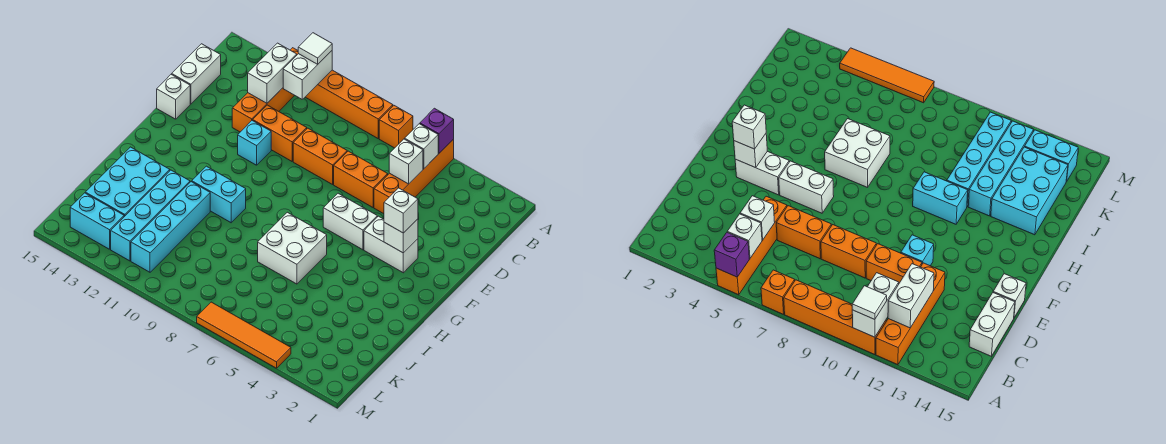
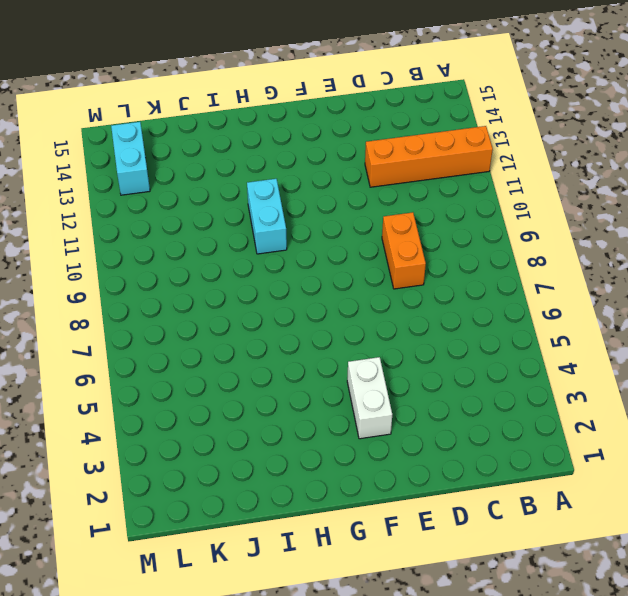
none -> orange brick A5:D5 level 1
none -> orange brick A7 level 1
none -> orange brick A8:A11 level 1

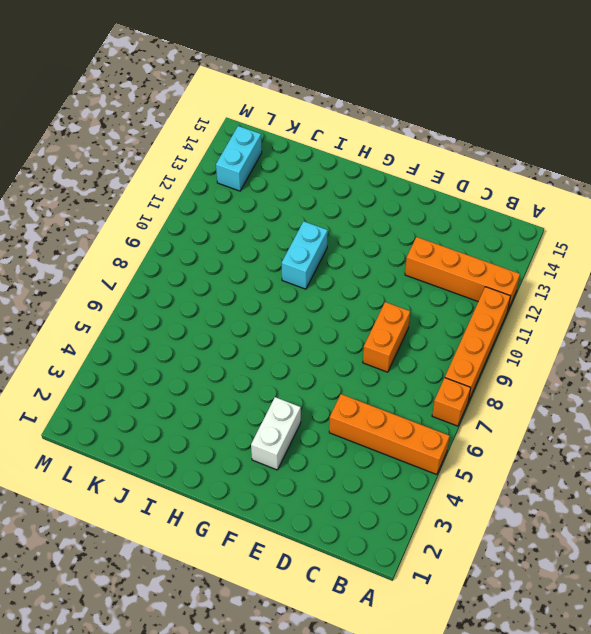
none -> white brick C15:D15 level 1
none -> orange brick D6:D7 level 1
none -> orange brick D10:D11 level 1

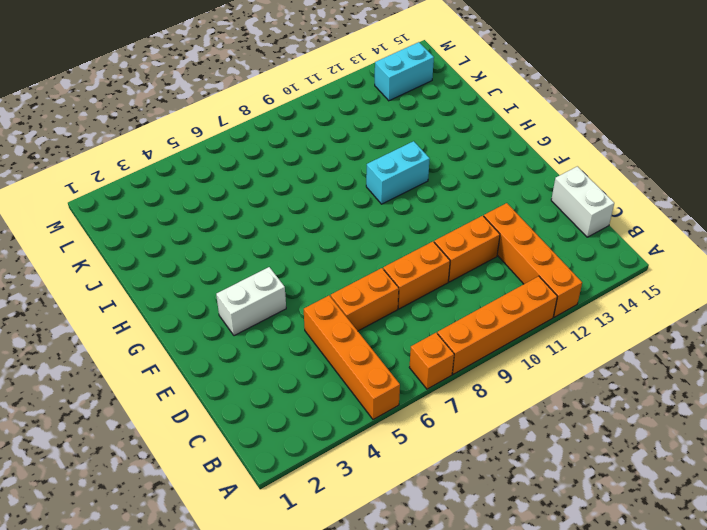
none -> cyan brick E11 level 1
none -> white brick E15 level 1
none -> white brick F5:F6 level 1

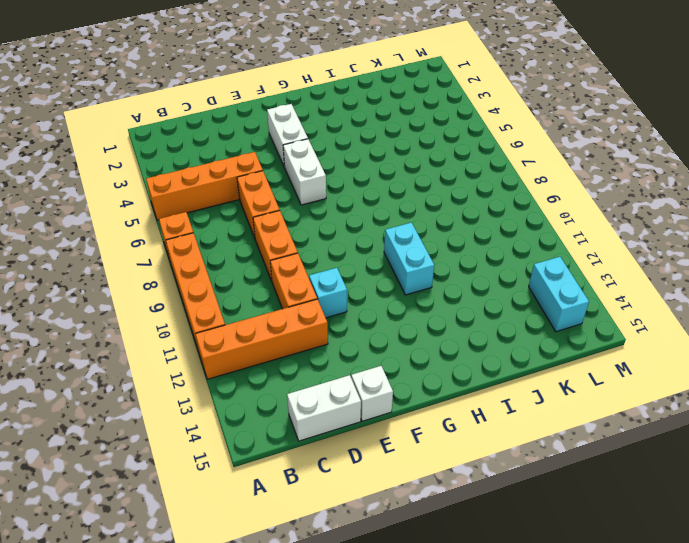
none -> white brick H6:I7 level 1
none -> cyan brick I11:L11 level 1
none -> cyan brick I12:L12 level 1

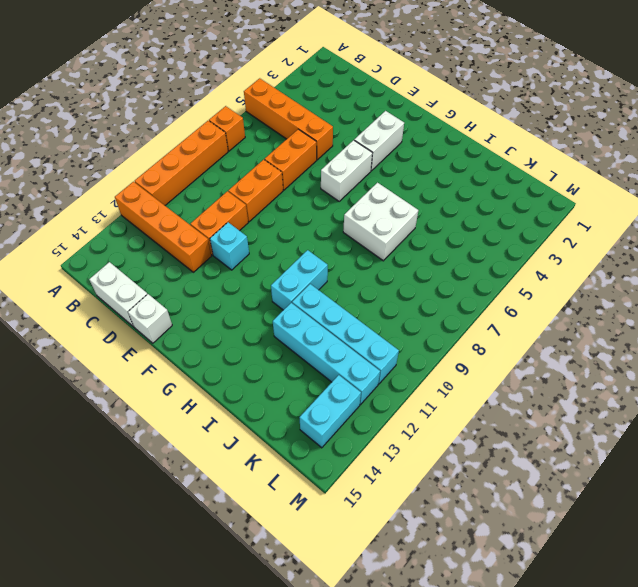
none -> cyan brick I13:K14 level 1
none -> orange tile M4:M7 level 1
none -> purple brick A5 level 2

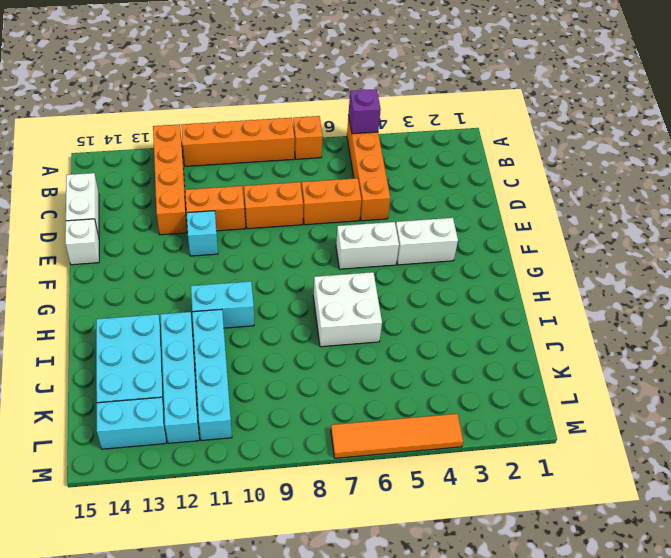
none -> white brick A11:B11 level 2
none -> white brick B5 level 2
none -> white brick B12:C12 level 2

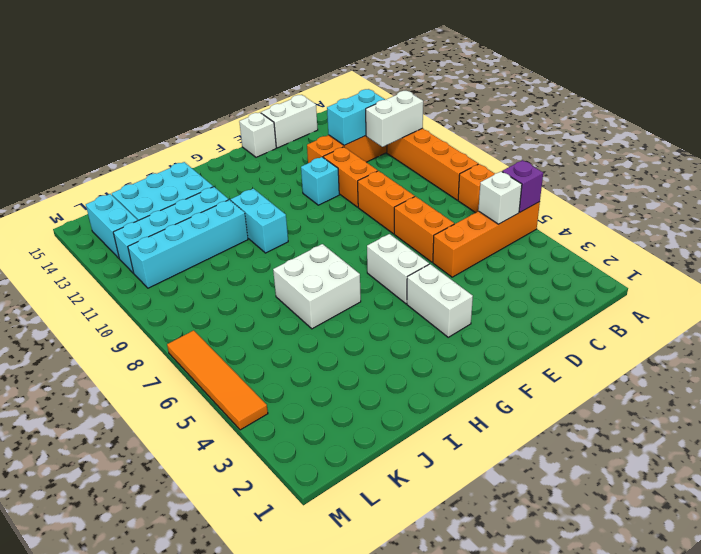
cyan brick B12:C12 level 2 -> white brick B12:C12 level 2
none -> white brick C5 level 2
none -> white brick F3 level 2
none -> white tile A11 level 3

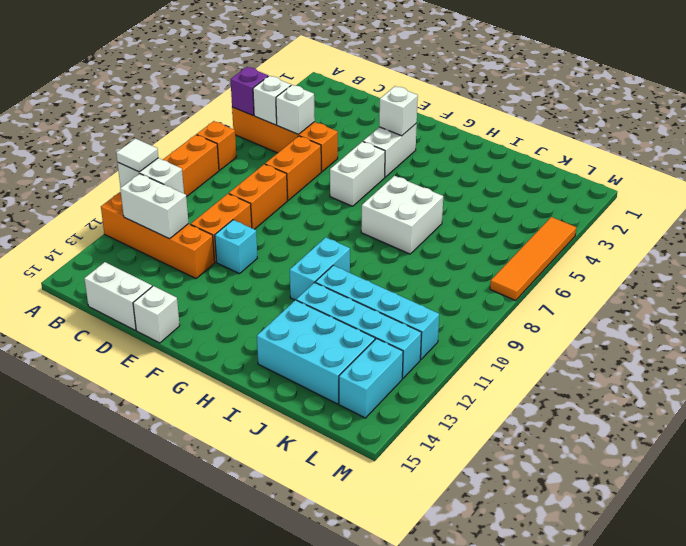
none -> white brick F3 level 3

